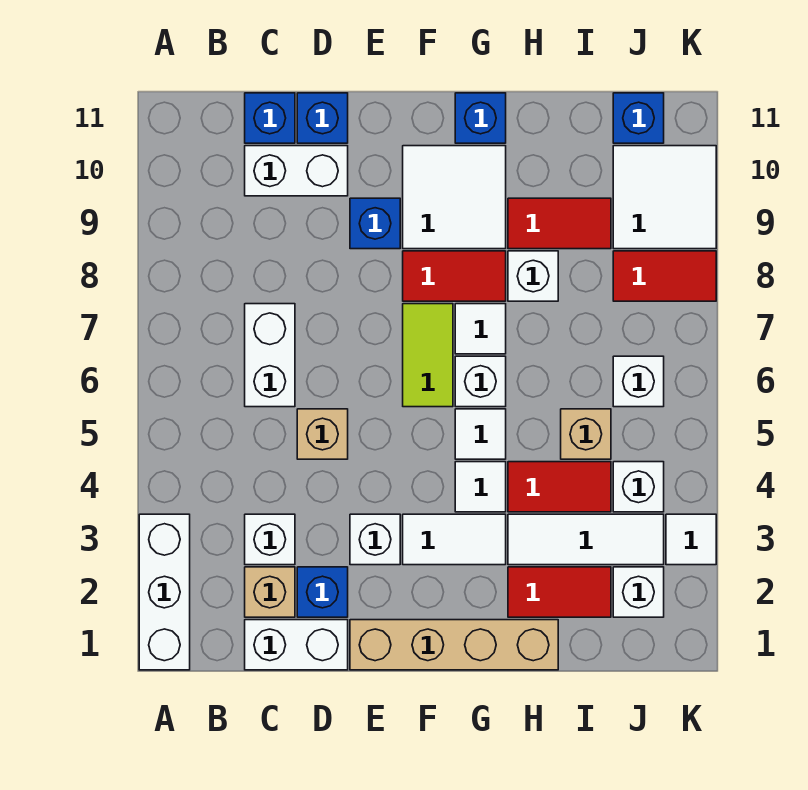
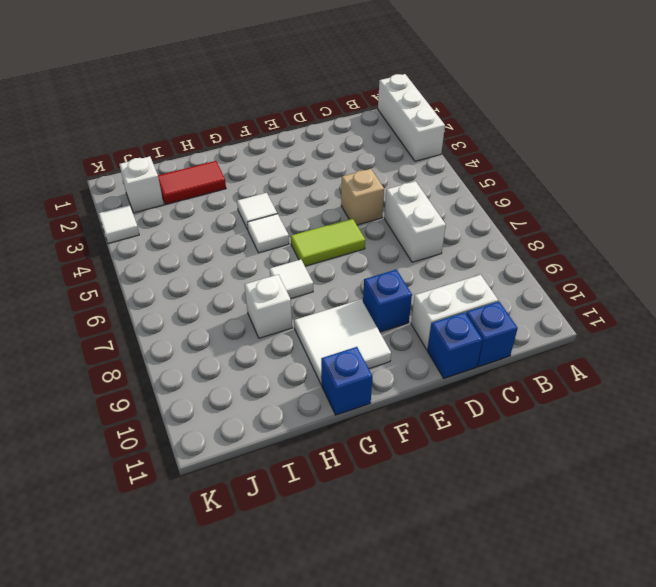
lime tile E6:F6 level 1 -> lime tile F6:F7 level 1
none -> white brick C1:D1 level 1
none -> tan brick C2 level 1
none -> white brick C3 level 1
none -> blue brick D2 level 1

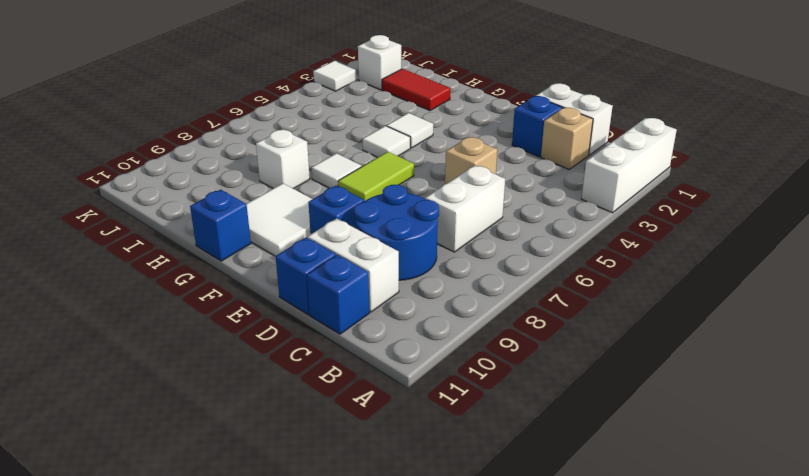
blue round brick C8:D9 level 1 -> none
none -> white brick C3 level 1
none -> tan brick E1:H1 level 1
none -> white brick E3 level 1
none -> white tile F3:G3 level 1

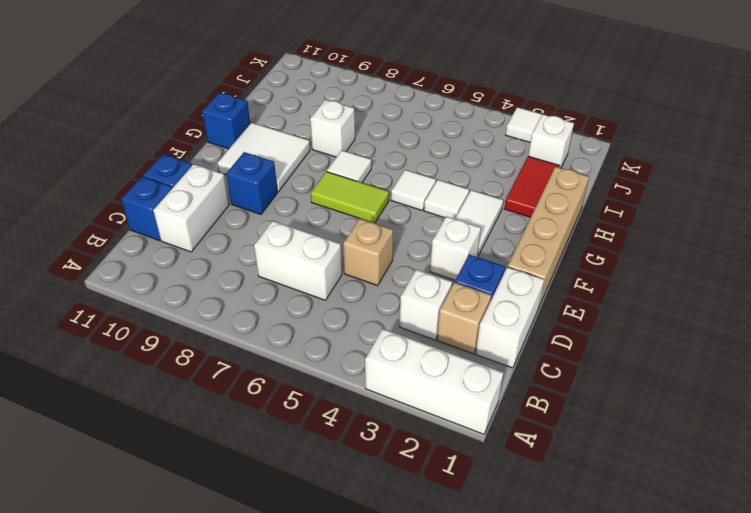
none -> red tile F8:G8 level 1
none -> white brick G6 level 1
none -> white tile H3:J3 level 1
none -> red tile H4:I4 level 1

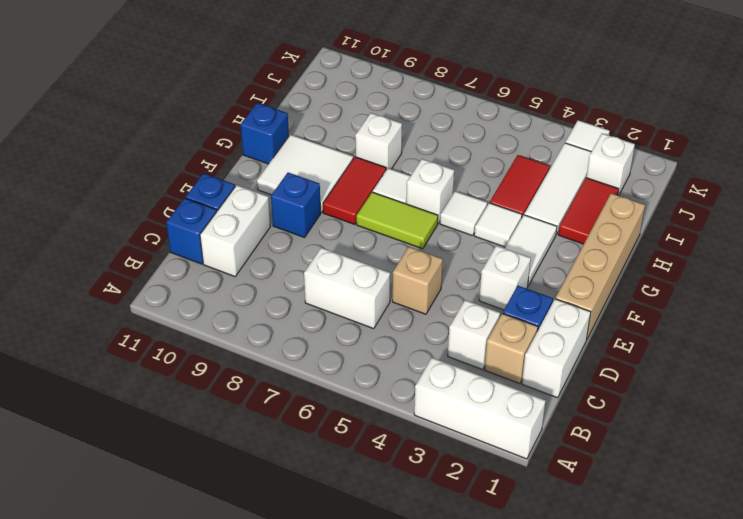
none -> red tile H9:I9 level 1
none -> tan brick I5 level 1
none -> white brick J4 level 1
none -> white brick J6 level 1

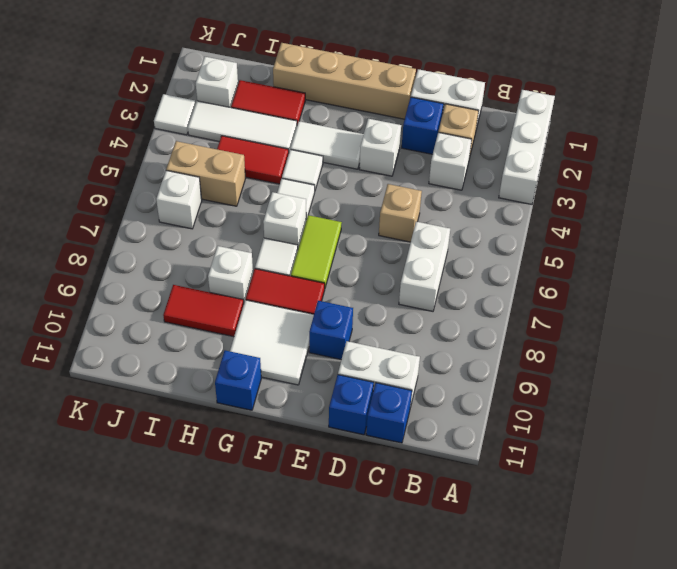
tan brick I5:J5 level 1 -> tan brick I5 level 1
none -> white brick J4 level 1
none -> red tile J8:K8 level 1
none -> white tile J9:K10 level 1
none -> blue brick J11 level 1

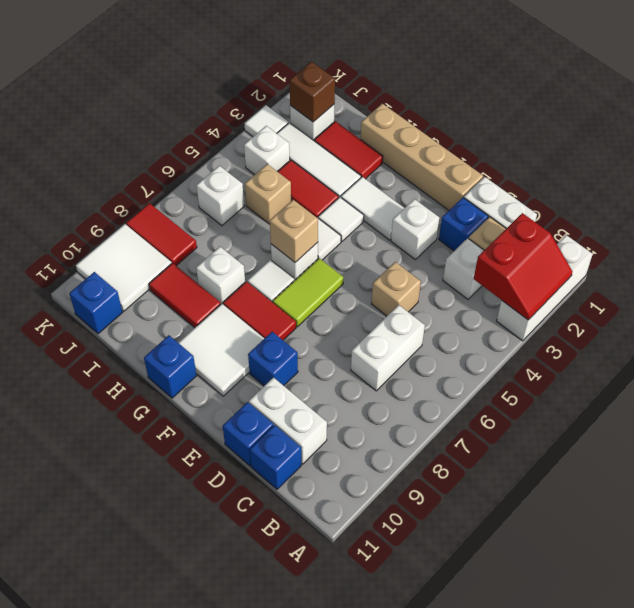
red slope A2:B3 level 2 top B -> none
tan brick G6 level 2 -> none
brown brick J2 level 2 -> none

